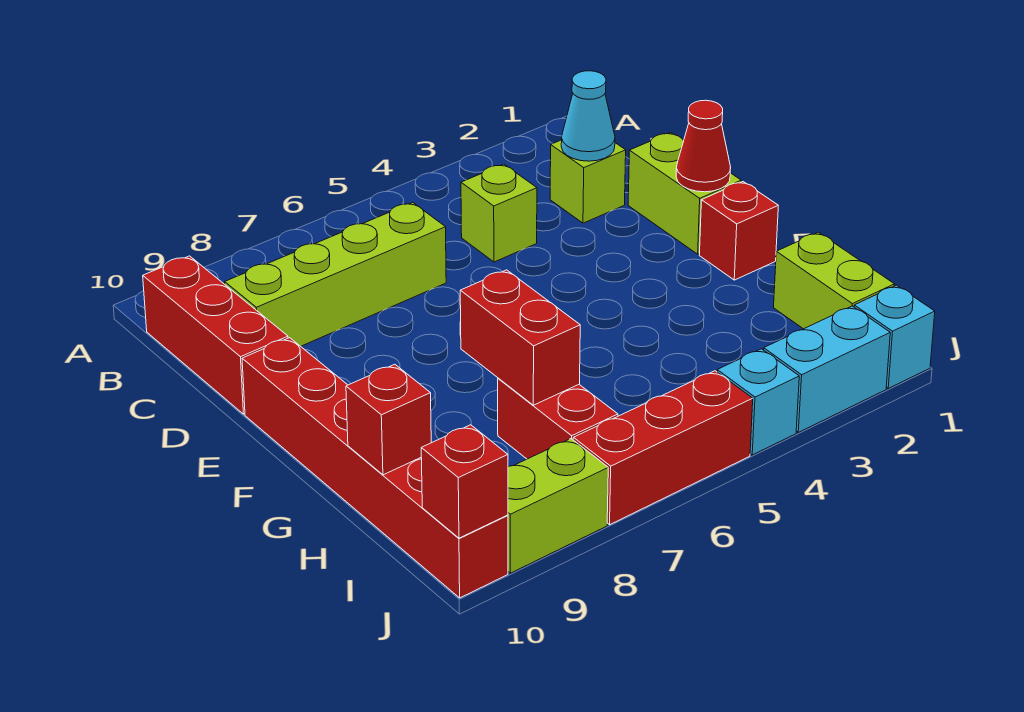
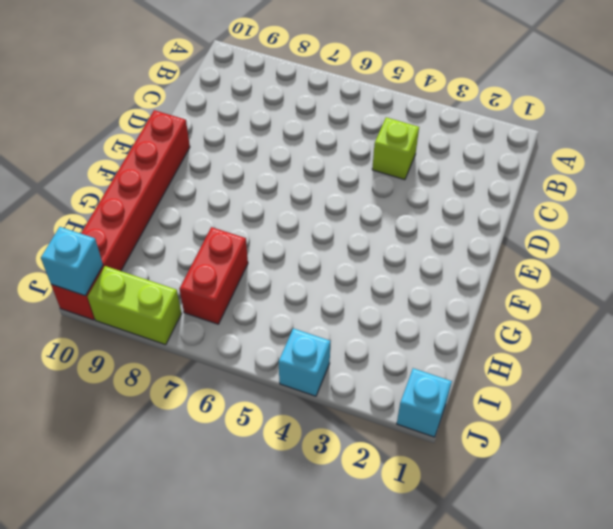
cyan brick J10 level 2 -> red brick J10 level 2
none -> red brick B10:D10 level 1
none -> lime brick C2 level 1
none -> lime brick C6:C9 level 1

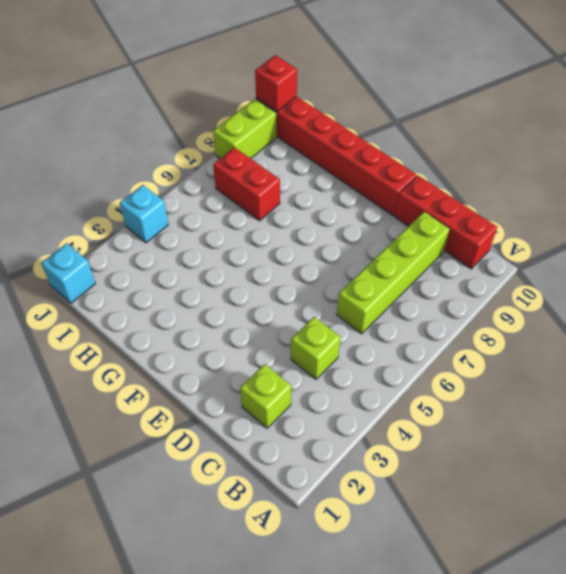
none -> lime brick D1:E1 level 1
none -> red brick F1 level 1
none -> lime brick H1:I1 level 1

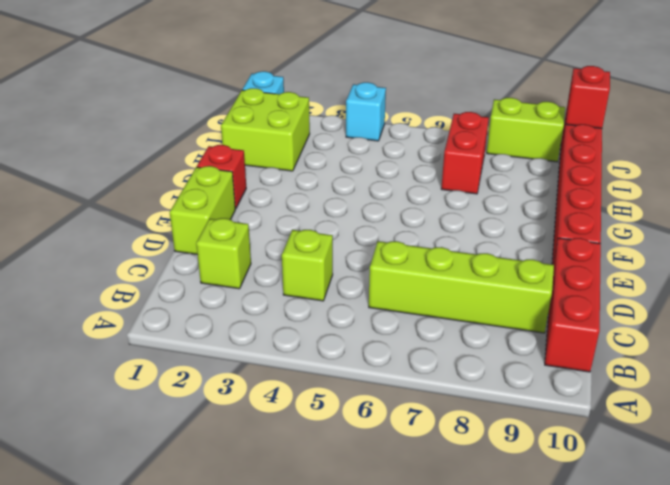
lime brick H1:I2 level 1 -> lime brick H1:I1 level 1
none -> cyan brick J2:J3 level 1
none -> red brick J5:J7 level 1
none -> cyan cone C2 level 2

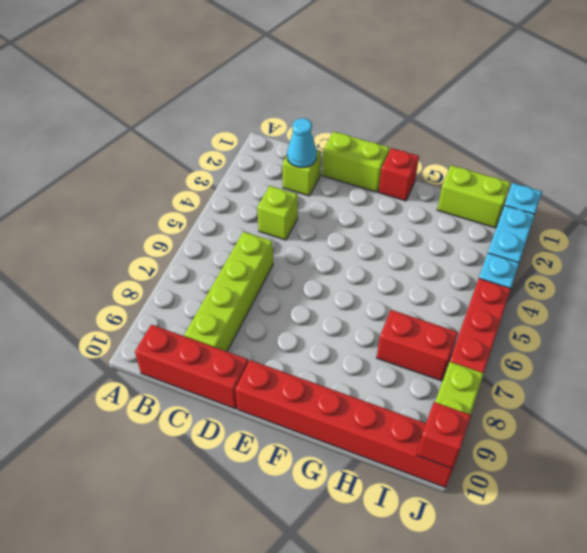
none -> red cone E1 level 2
none -> red brick G7:H7 level 2
none -> red brick H10 level 2

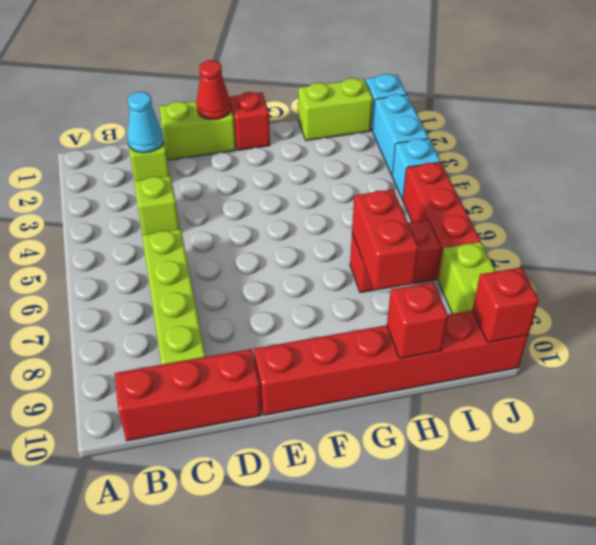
red brick H7:H8 level 2 -> red brick G7:H7 level 2

